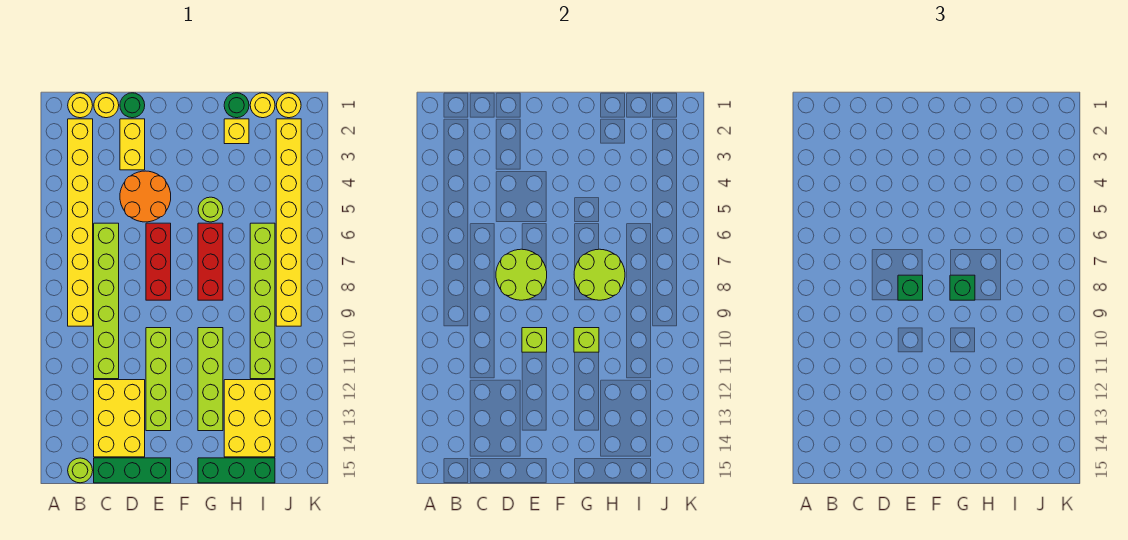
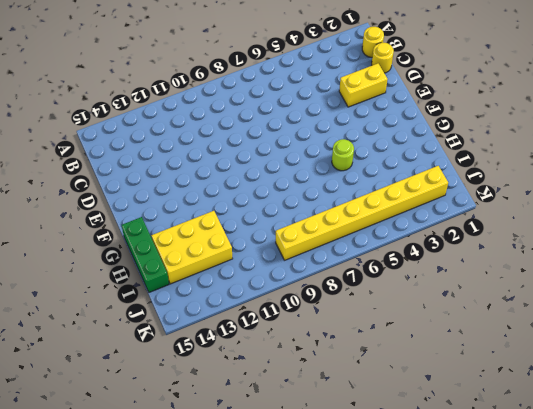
none -> yellow brick B2:B9 level 1
none -> lime round brick B15 level 1
none -> lime brick C6:C11 level 1

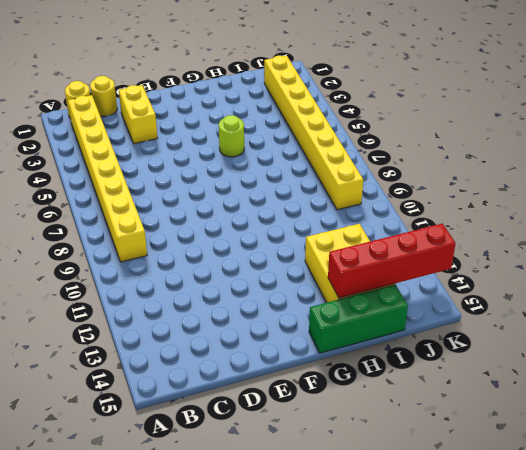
red brick H14:K14 level 2 -> none
none -> lime round brick B15 level 1
none -> lime brick C6:C11 level 1
none -> yellow brick C12:D14 level 1

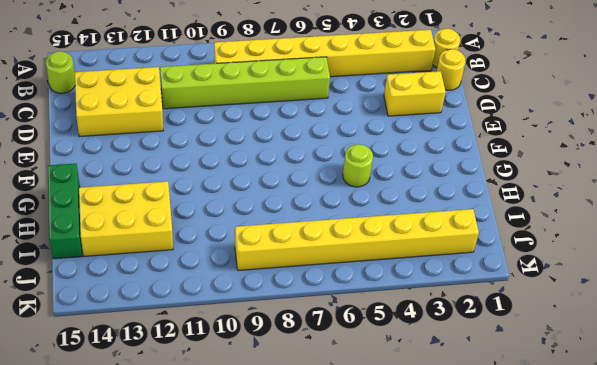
none -> green brick C15:E15 level 1
none -> green round brick D1 level 1
none -> orange round brick D4:E5 level 1

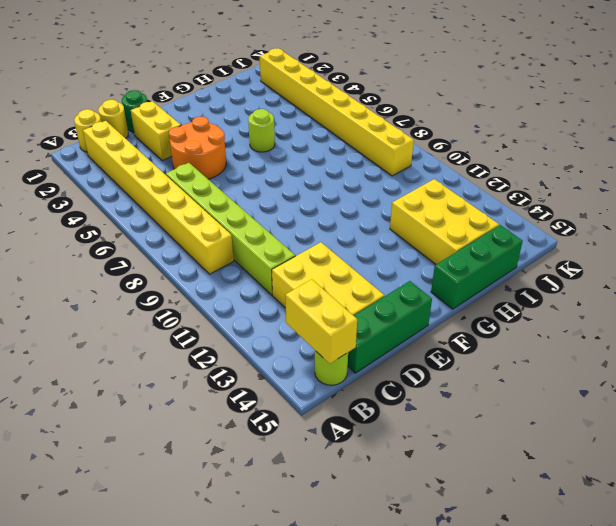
yellow brick B14:B15 level 2 -> none
none -> red brick E6:E8 level 1
none -> lime brick E10:E13 level 1
none -> red brick G6:G8 level 1

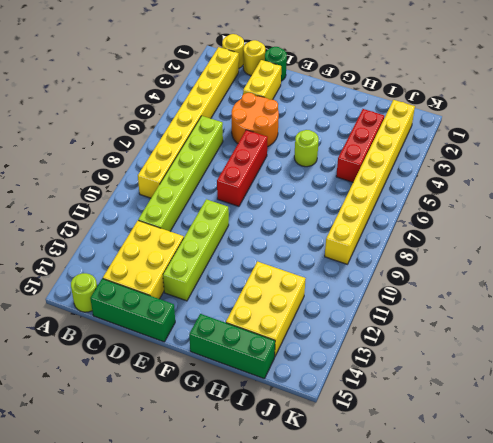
red brick I3:I5 level 1 -> red brick G6:G8 level 1
none -> lime brick G10:G13 level 1
none -> green round brick H1 level 1
none -> yellow brick H2 level 1

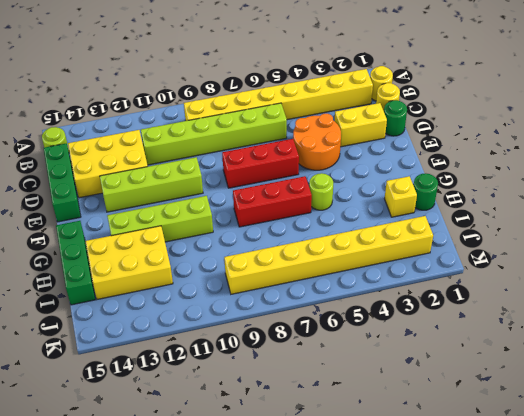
none -> yellow round brick I1 level 1
none -> lime brick I6:I11 level 1
none -> yellow round brick J1 level 1

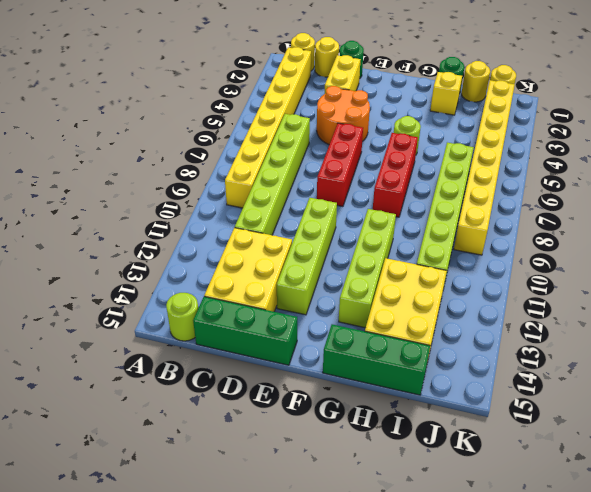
none -> lime round brick D7:E8 level 2
none -> lime brick E10 level 2
none -> lime round brick G7:H8 level 2

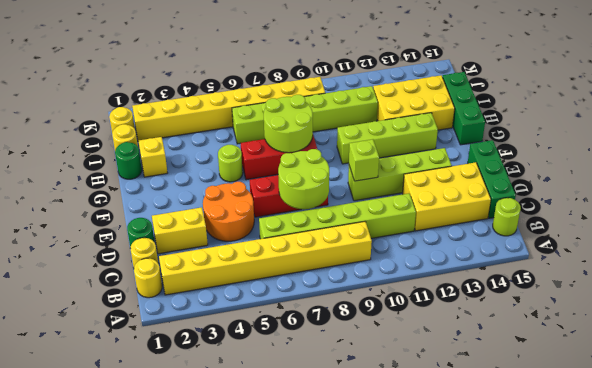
none -> lime brick G10 level 2
none -> green brick E8 level 3
none -> green brick G8 level 3

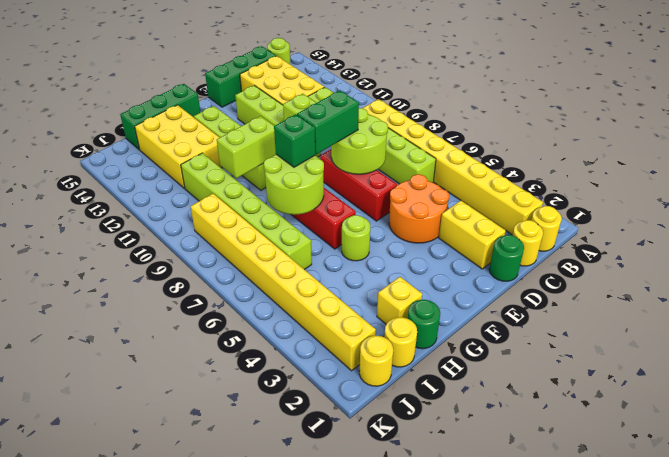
green brick E8:F8 level 3 -> green brick E8 level 3
lime brick G10:H10 level 2 -> lime brick G10 level 2

